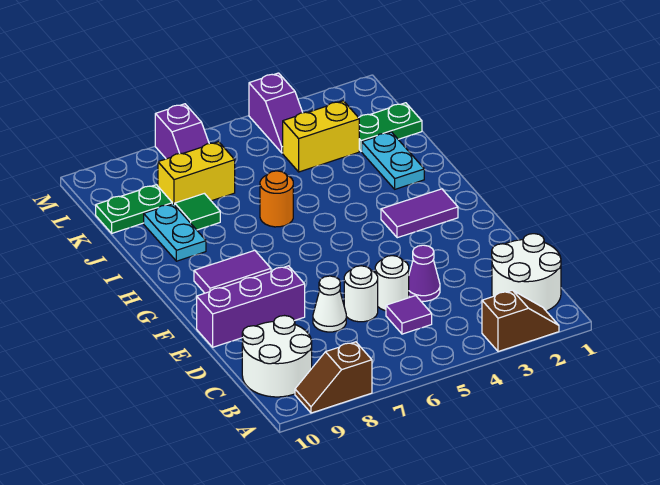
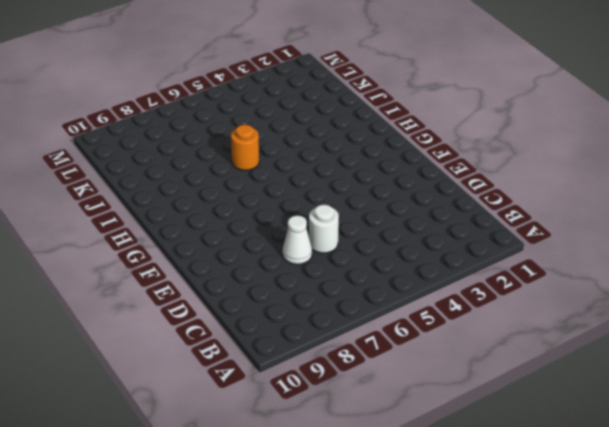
none -> brown slope A2:A3 level 1 top 3
none -> brown slope A8:A9 level 1 top 8
none -> white round brick B1:C2 level 1

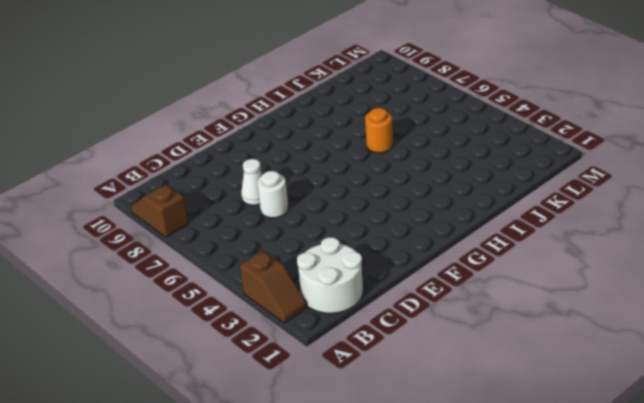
none -> white round brick B9:C10 level 1
none -> purple tile C5 level 1
none -> purple cone D4 level 1

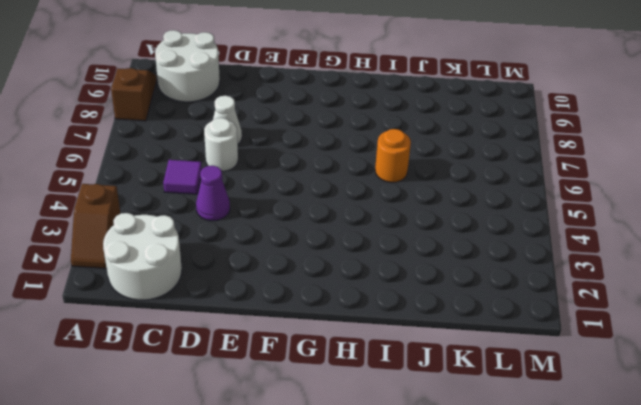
none -> white round brick D5 level 1
none -> purple brick E8:E10 level 1
none -> purple tile G2:G3 level 1

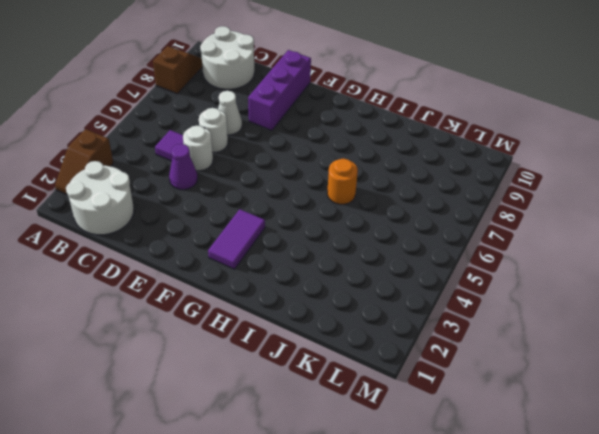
none -> purple tile G8:G9 level 1
none -> cyan plate I2:J2 level 1
none -> cyan plate I9:J9 level 1

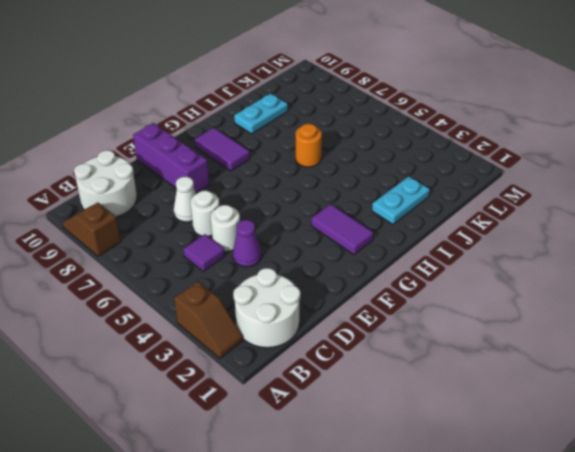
none -> green tile J8 level 1
none -> green plate K1:K2 level 1
none -> yellow brick K3:K4 level 1

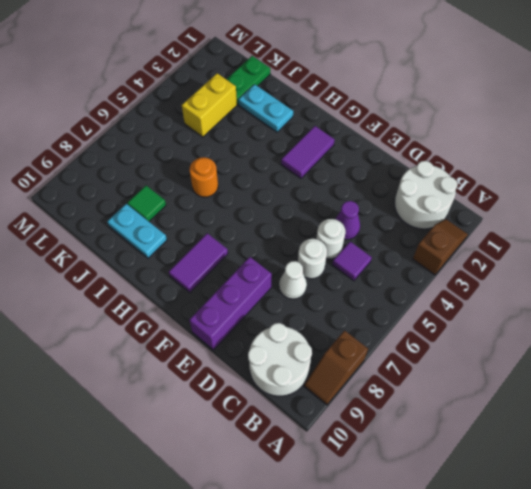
none -> yellow brick K7:K8 level 1
none -> green plate K9:K10 level 1
none -> purple slope L4:M4 level 1 top M

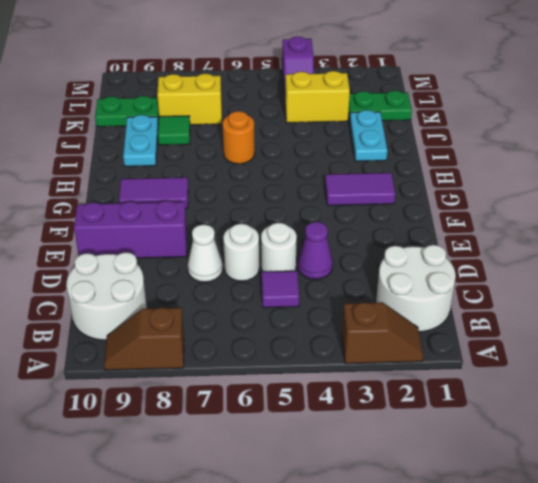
none -> purple slope L7:M7 level 1 top M

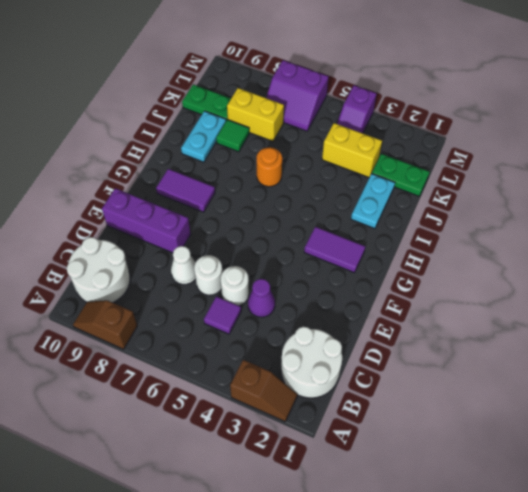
purple slope L6:M7 level 1 top M -> purple slope L7:M7 level 1 top M

